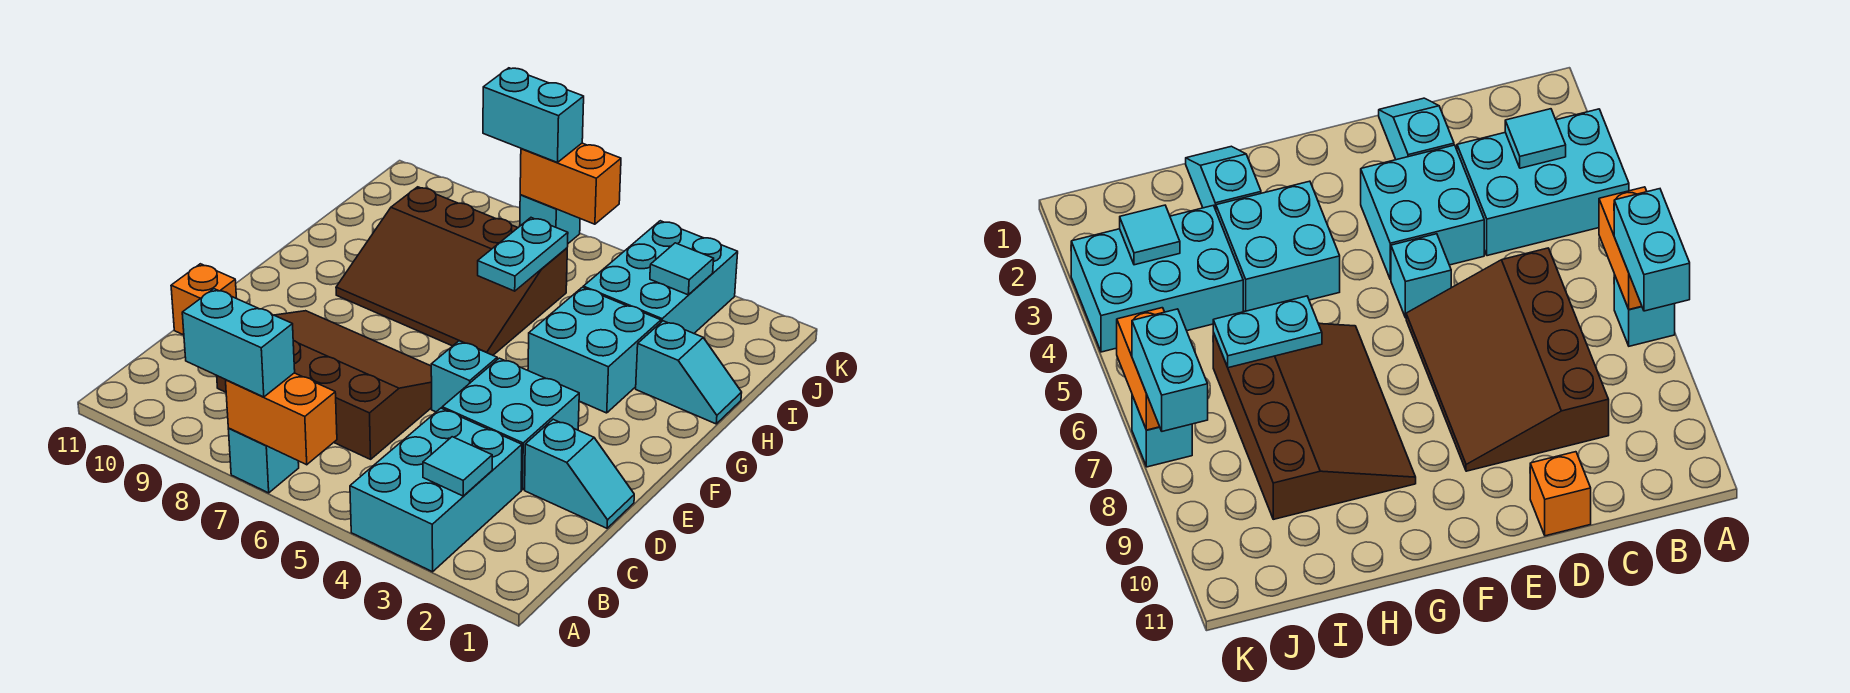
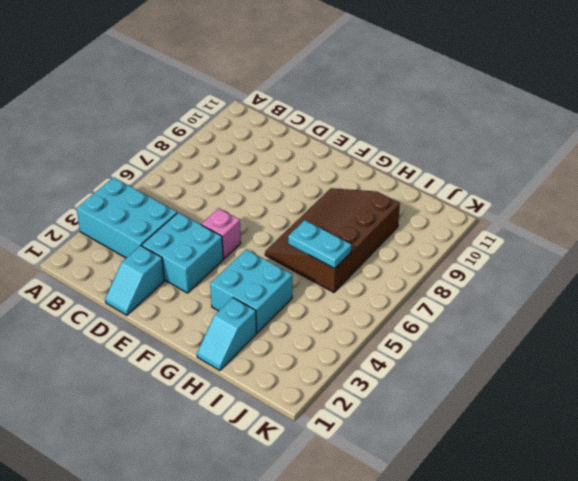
pink brick E5 level 1 -> cyan brick E5 level 1
none -> cyan brick A7 level 1
none -> brown slope C6:E9 level 1 top C
none -> orange brick D11 level 1

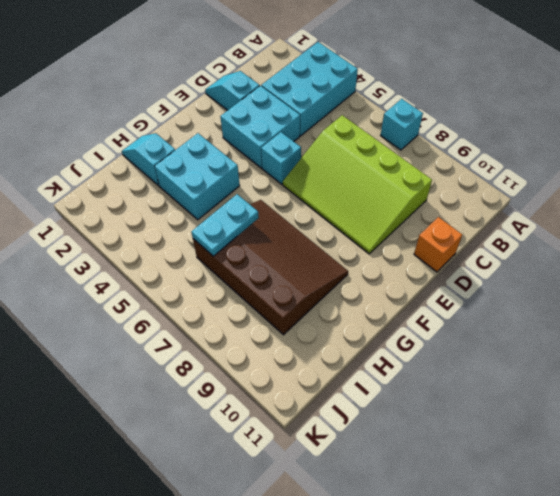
lime slope C6:E9 level 1 top C -> brown slope C6:E9 level 1 top C
none -> cyan brick I3:K4 level 1
none -> cyan brick K7 level 1
none -> orange brick A6:A7 level 2

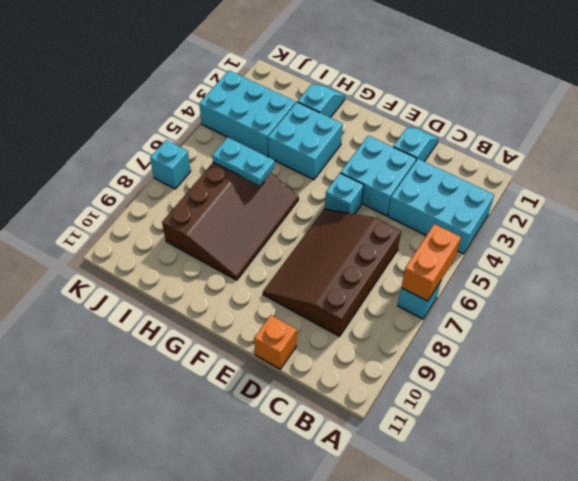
none -> cyan tile B3 level 2
none -> cyan tile J3 level 2
none -> orange brick K6:K7 level 2

